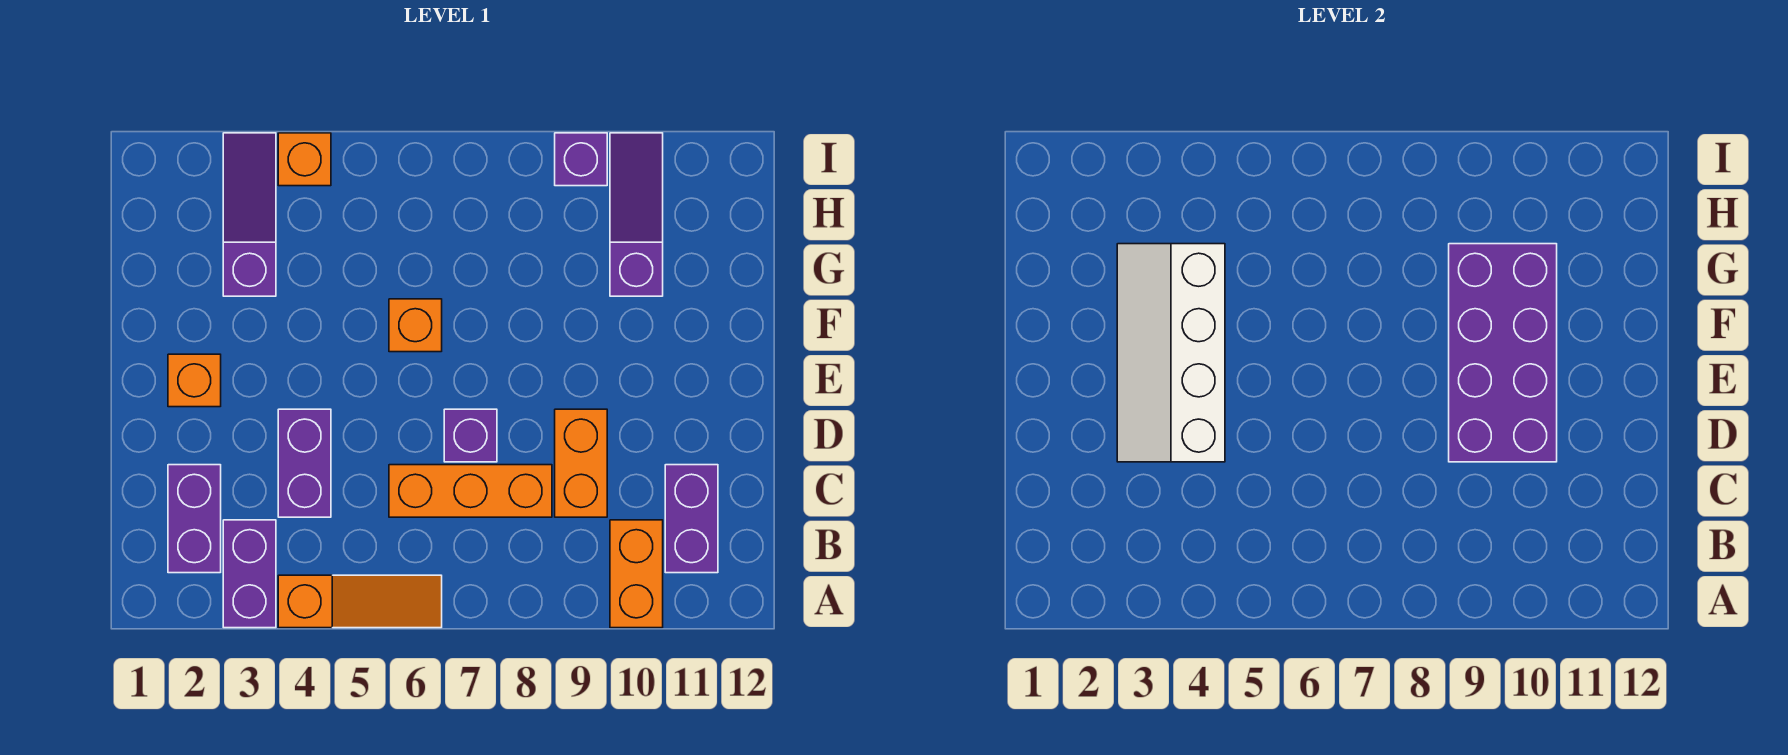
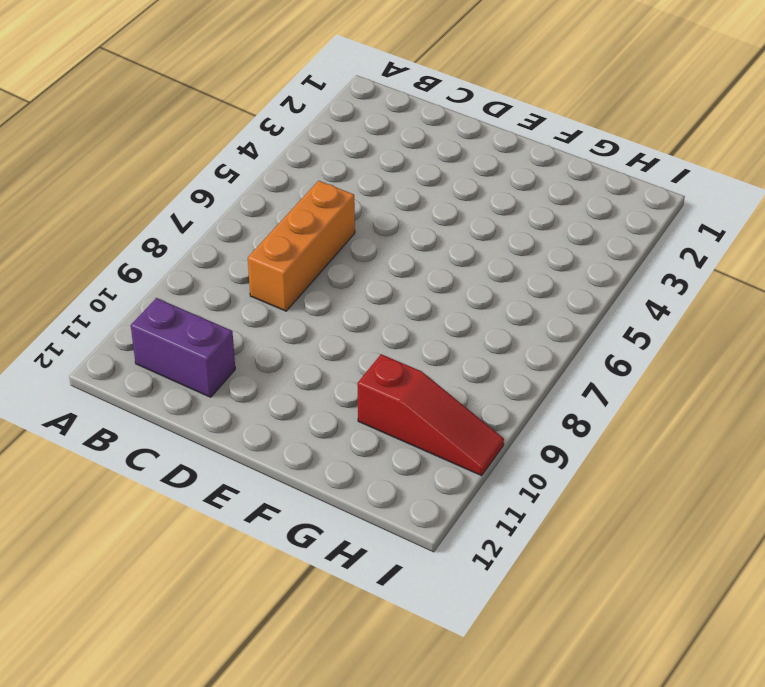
red slope G10:I10 level 1 top G -> purple slope G10:I10 level 1 top G
none -> purple brick A3:B3 level 1
none -> orange slope A4:A6 level 1 top 4
none -> orange brick A10:B10 level 1

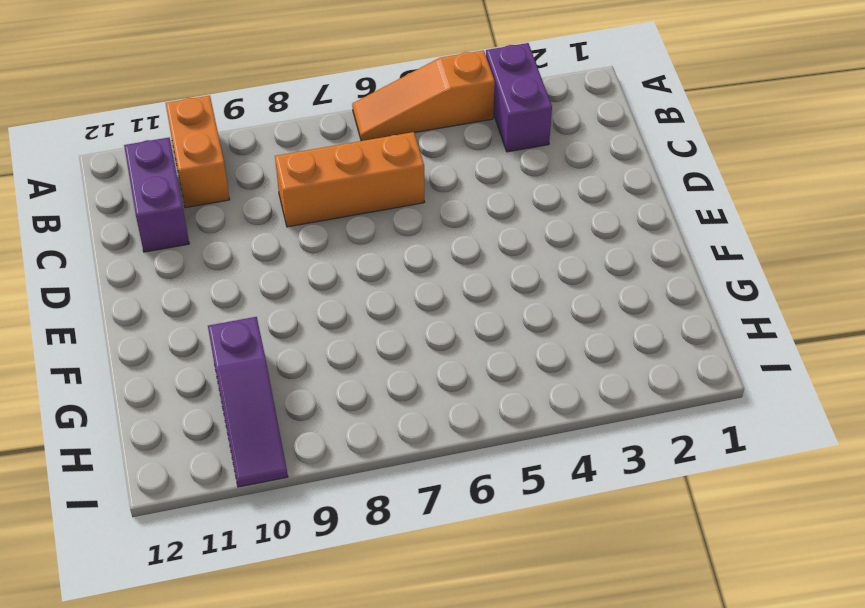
none -> purple brick B2:C2 level 1
none -> purple brick C4:D4 level 1
none -> orange brick C9:D9 level 1

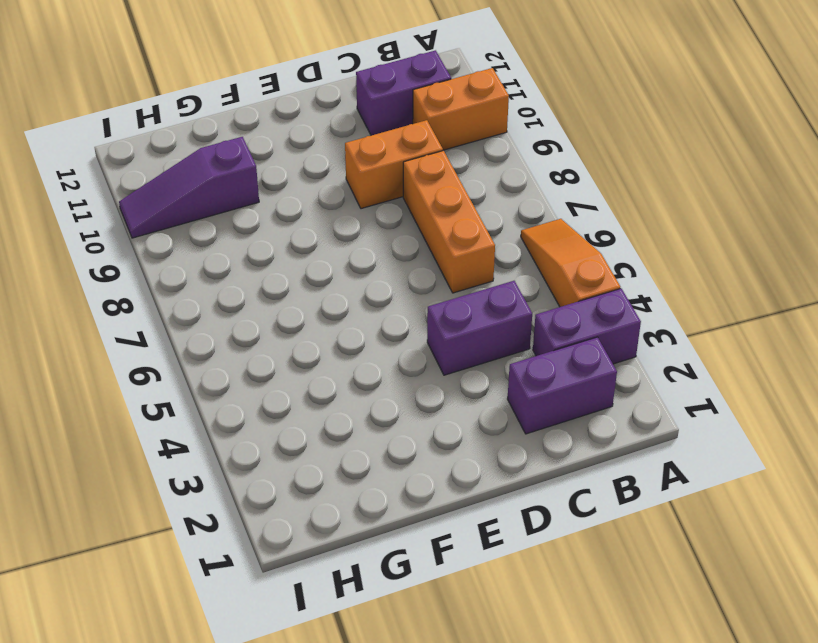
none -> purple brick D7 level 1
none -> orange brick E2 level 1
none -> orange brick F6 level 1

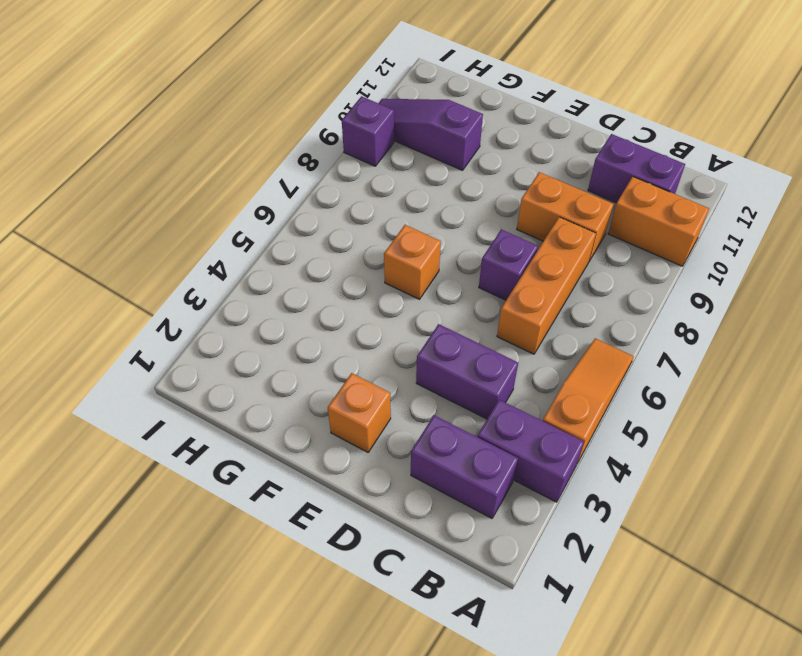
none -> purple slope G3:I3 level 1 top G
none -> orange brick I4 level 1
none -> white slope D3:G4 level 2 top 4

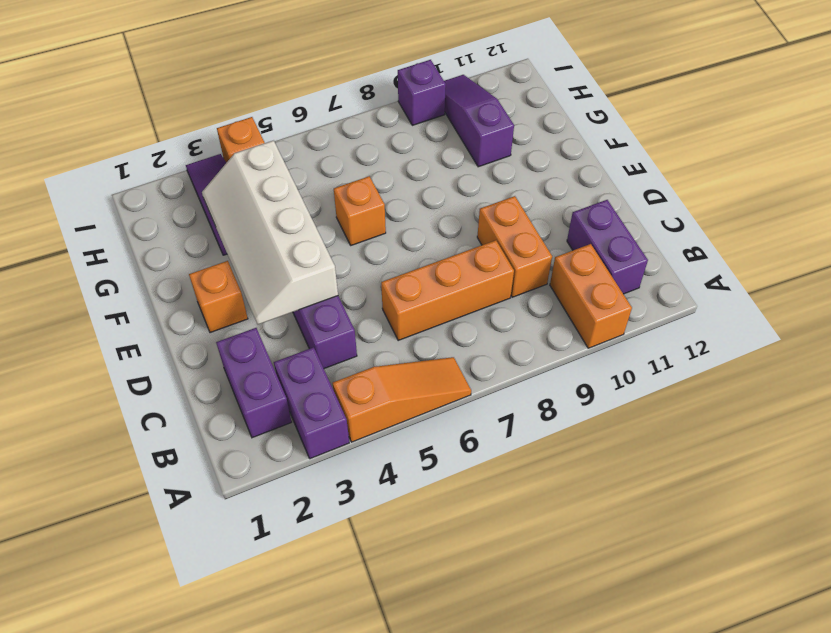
none -> purple brick D7 level 1
none -> purple brick D9:G10 level 2

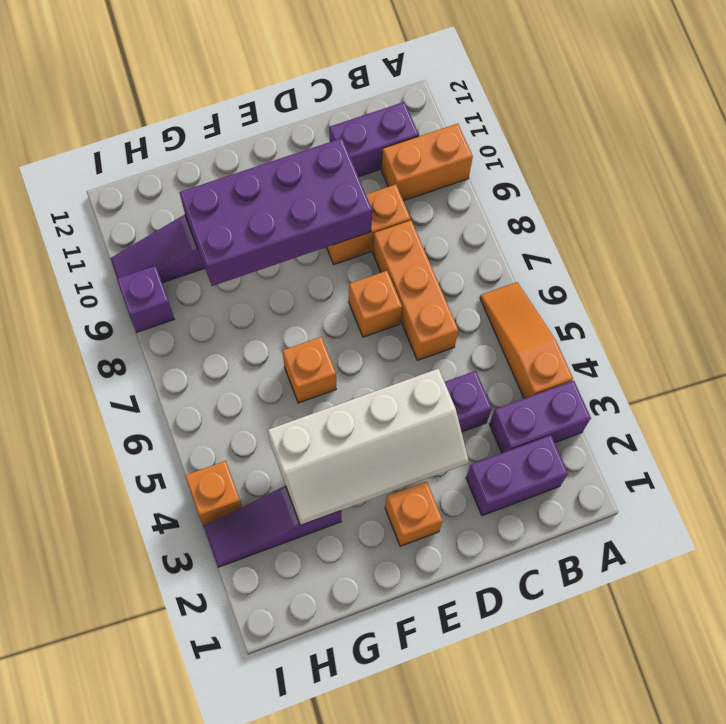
orange brick D7 level 1 -> purple brick D7 level 1

